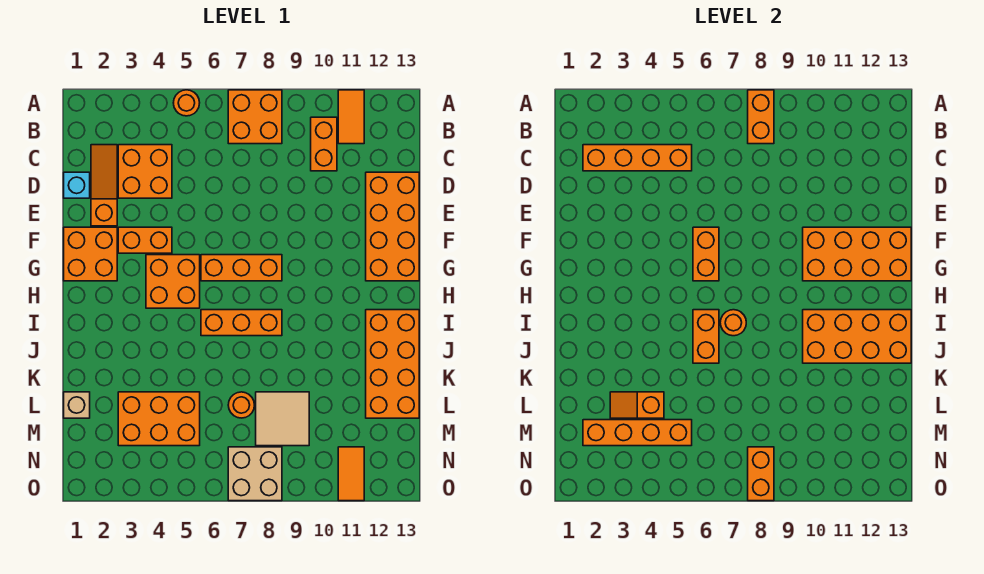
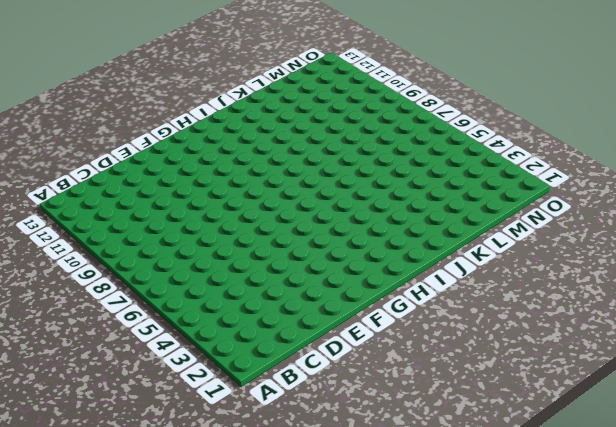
none -> orange round brick A5 level 1
none -> orange brick A7:B8 level 1
none -> orange tile A11:B11 level 1
none -> orange brick B10:C10 level 1

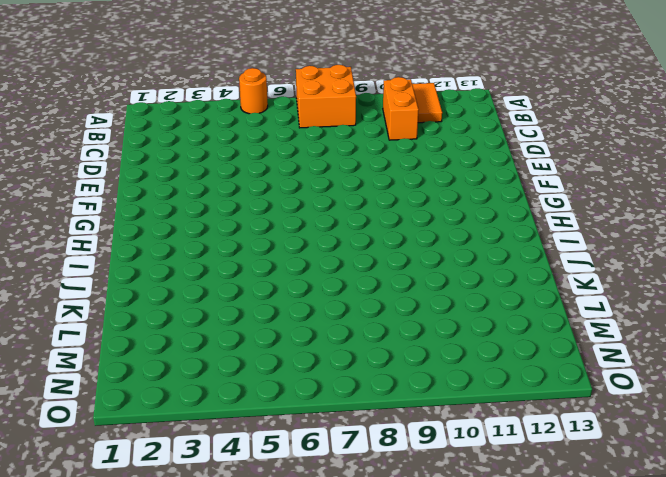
none -> orange slope C2:E2 level 1 top E
none -> orange brick C3:D4 level 1
none -> cyan brick D1 level 1
none -> orange brick D12:G13 level 1

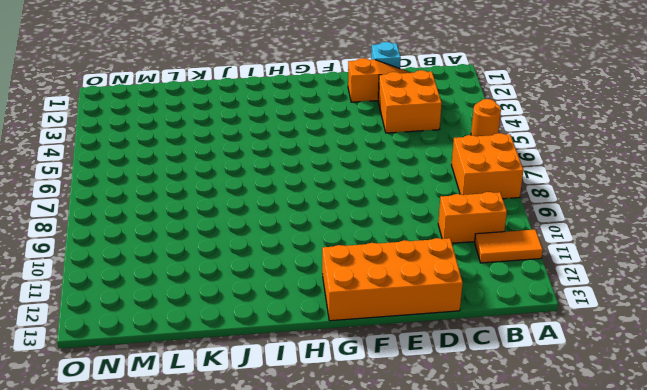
none -> orange brick F1:G2 level 1
none -> orange brick F3:F4 level 1
none -> orange brick G4:H5 level 1
none -> orange brick G6:G8 level 1

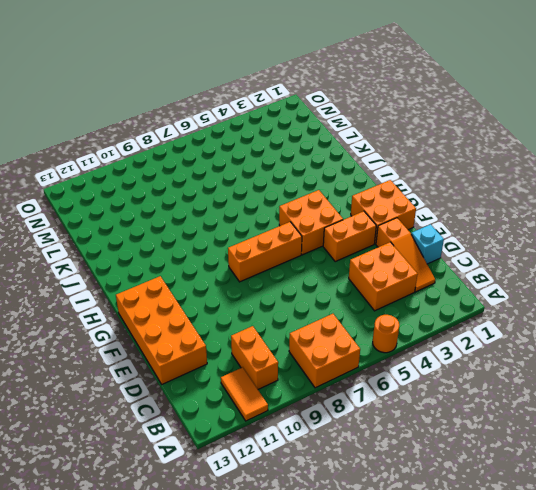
none -> orange brick I6:I8 level 1
none -> orange brick I12:L13 level 1
none -> tan brick L1 level 1
none -> orange brick L3:M5 level 1

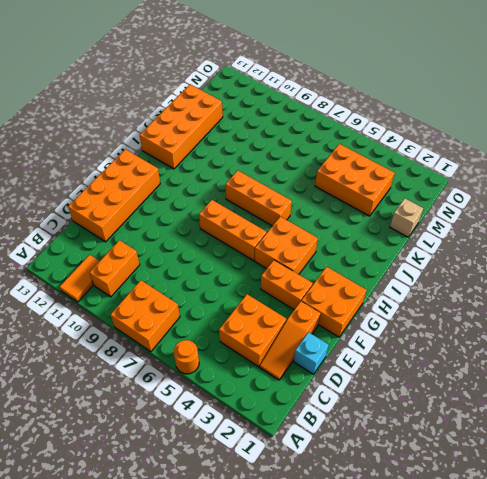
none -> orange round brick L7 level 1
none -> tan tile L8:M9 level 1
none -> tan brick N7:O8 level 1
none -> orange tile N11:O11 level 1

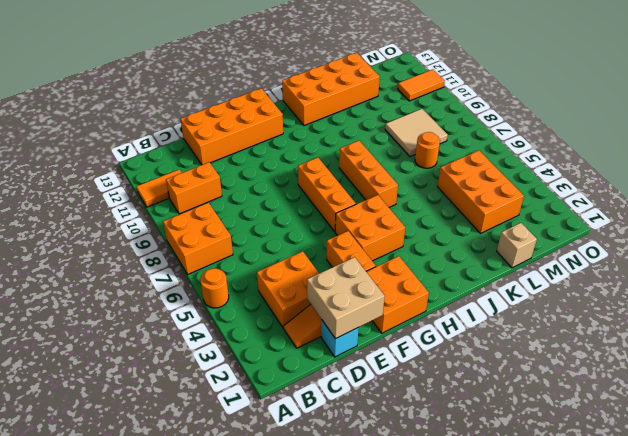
tan brick D1:E2 level 2 -> tan brick N7:O8 level 1
none -> orange brick A8:B8 level 2
none -> orange brick C2:C5 level 2
none -> orange brick F6:G6 level 2
none -> orange brick F10:G13 level 2

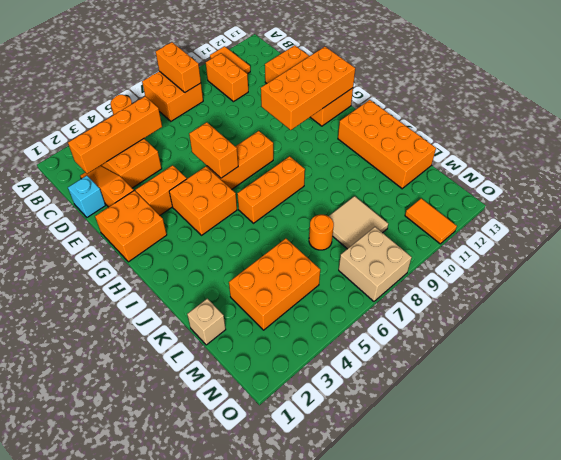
none -> orange brick I6:J6 level 2
none -> orange round brick I7 level 2
none -> orange brick I10:J13 level 2
none -> orange slope L3:L4 level 2 top 4

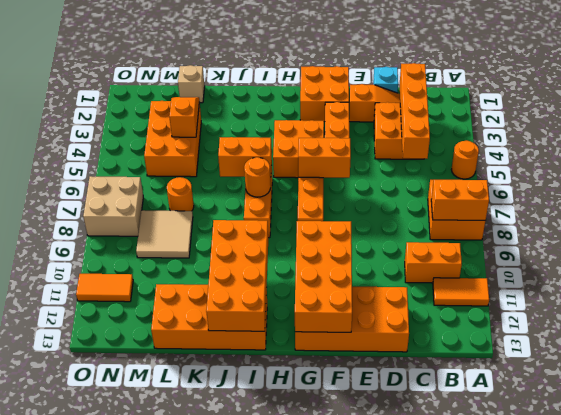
none -> orange brick M2:M5 level 2
none -> orange brick N8:O8 level 2

